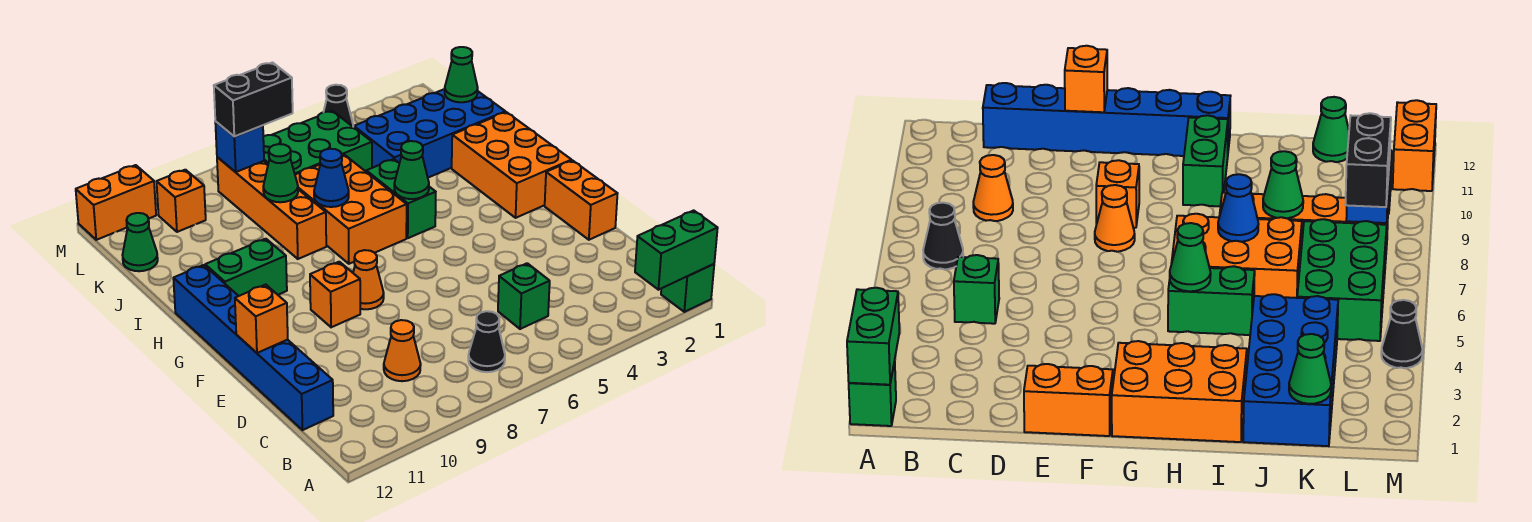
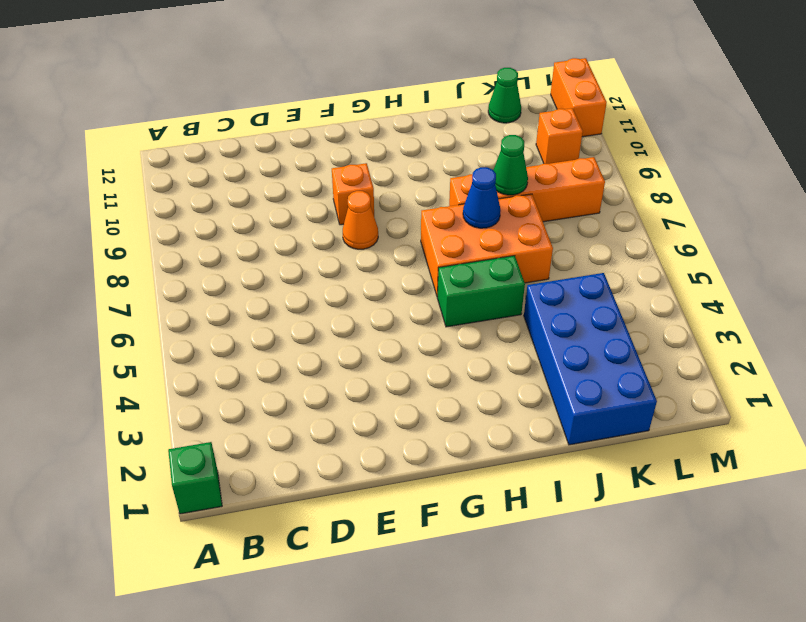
none -> black cone B7 level 1
none -> green brick C5 level 1
none -> orange cone C9 level 1

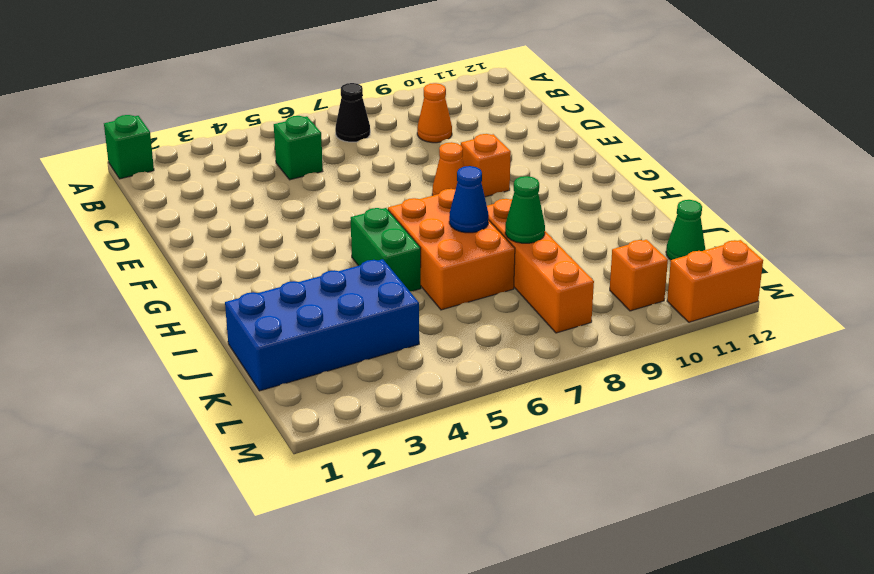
none -> blue brick C12:H12 level 1
none -> orange brick E1:F1 level 1
none -> orange brick G1:I2 level 1

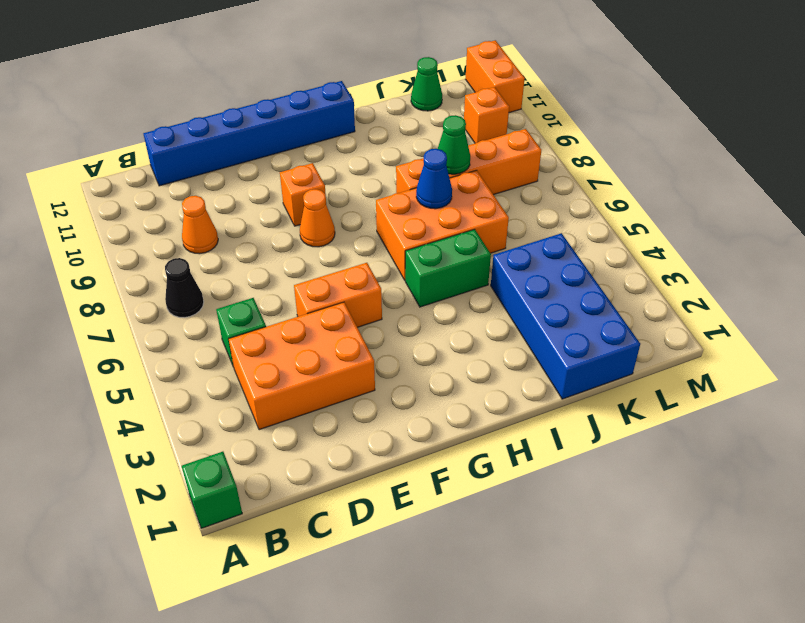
orange brick C3:E4 level 1 -> orange brick G1:I2 level 1
orange brick E5:F5 level 1 -> orange brick E1:F1 level 1
none -> green brick H10:H11 level 1
none -> green brick K5:L7 level 1
none -> black cone M4 level 1

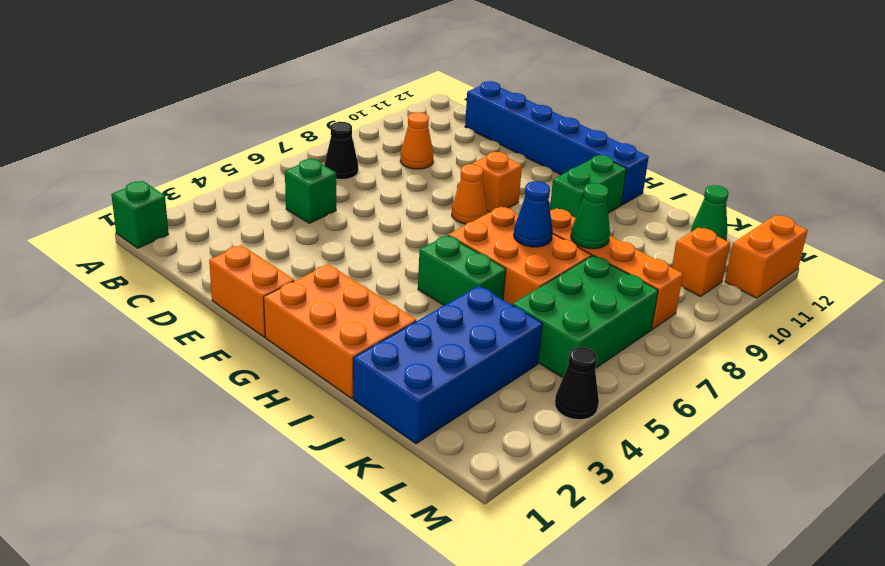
none -> green brick A1:A2 level 2
none -> orange brick E12 level 2
none -> green cone H5 level 2

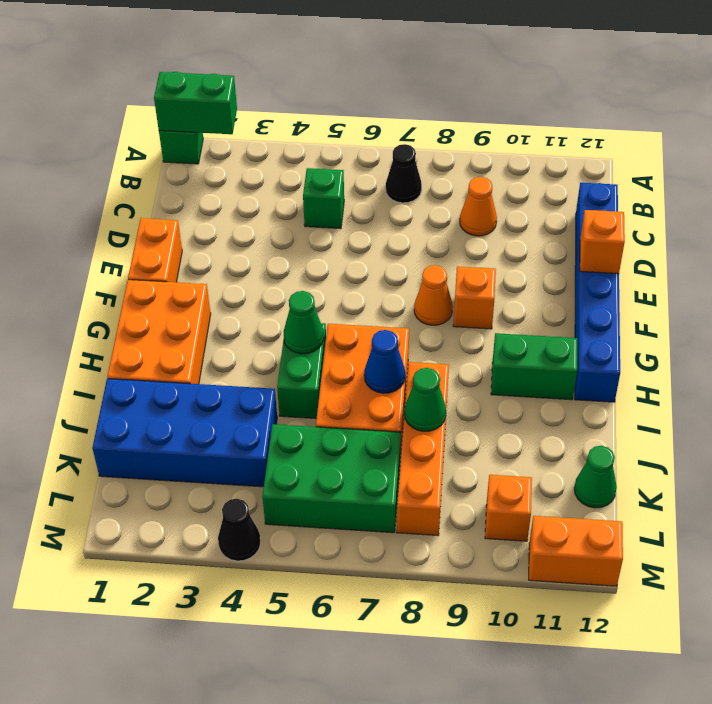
none -> green cone K1 level 2
none -> blue brick L8 level 2
none -> black brick L7:L8 level 3

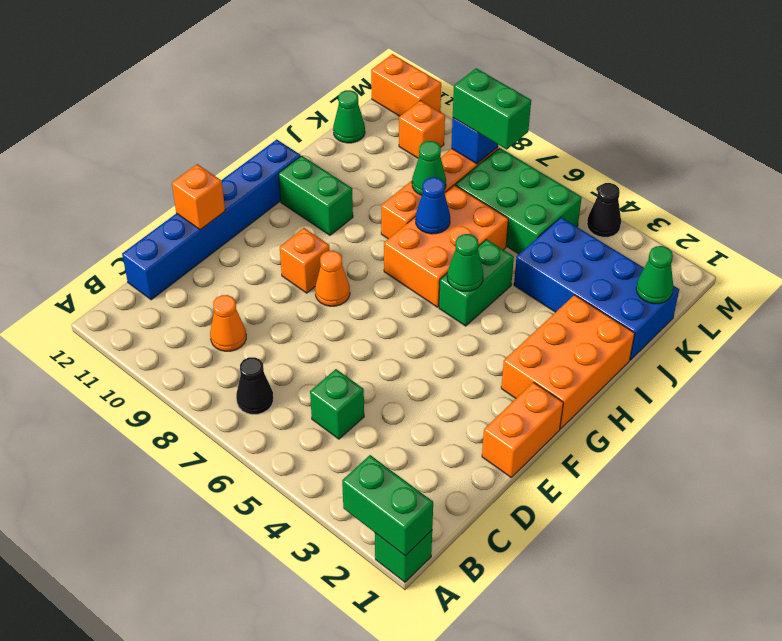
green brick L7:L8 level 3 -> black brick L7:L8 level 3

